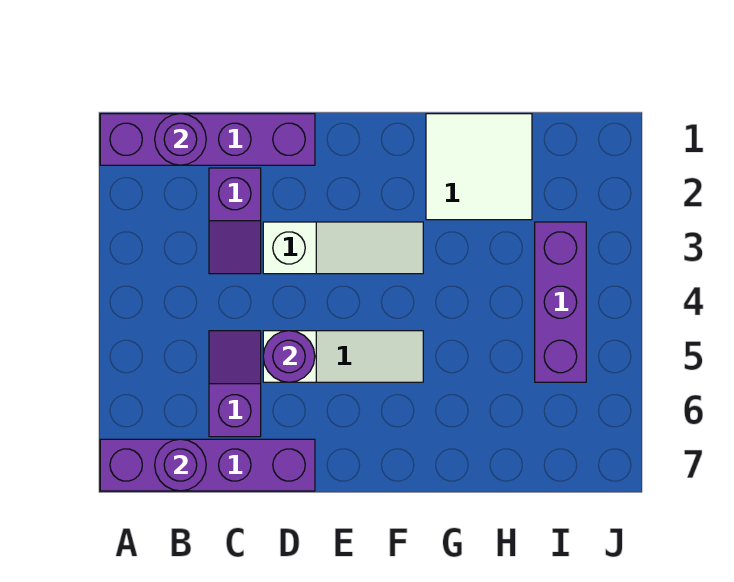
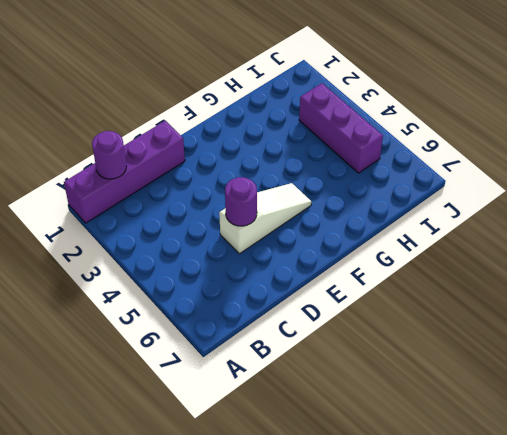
none -> purple brick A7:D7 level 1
none -> purple slope C2:C3 level 1 top 2

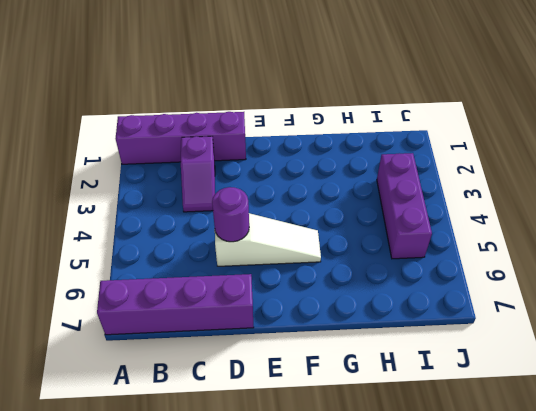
none -> purple slope C5:C6 level 1 top 6
none -> white slope D3:F3 level 1 top D

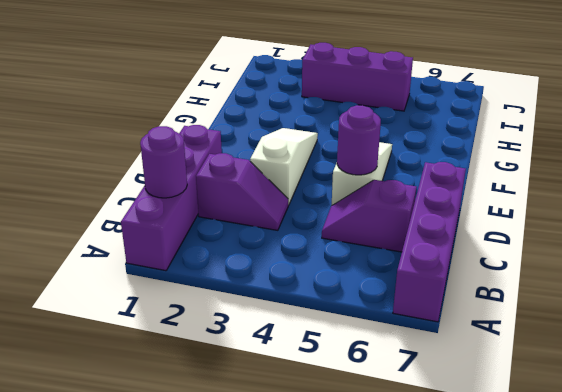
none -> white tile G1:H2 level 1
none -> purple round brick B7 level 2

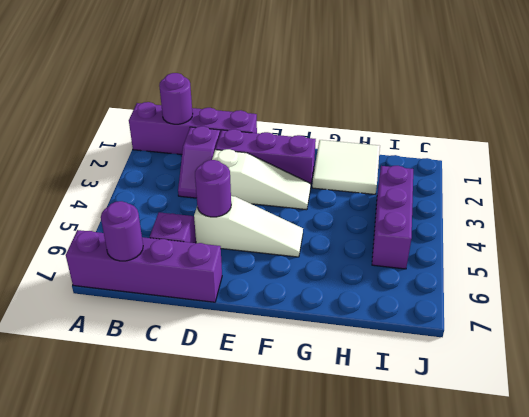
purple brick D2:F2 level 1 -> none

